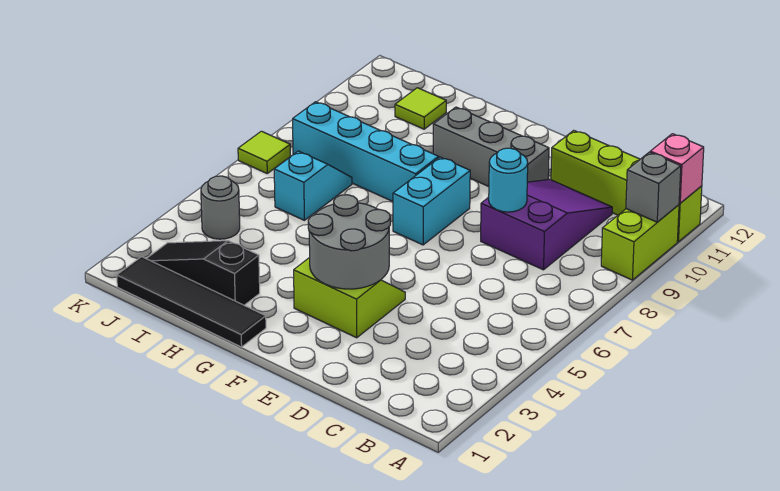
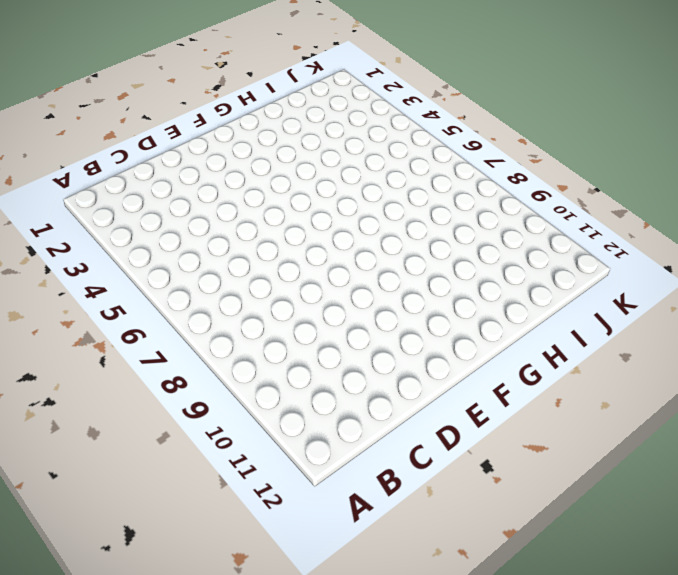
none -> lime brick A9:A10 level 1
none -> lime brick A11:D11 level 1
none -> purple slope C8:D10 level 1 top 8

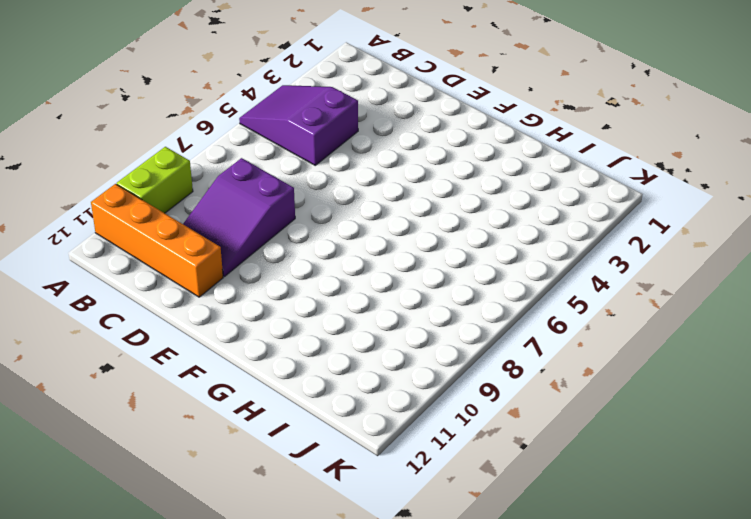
purple slope A4:C5 level 1 top C -> none
orange brick A11:D11 level 1 -> lime brick A11:D11 level 1
none -> lime slope E3:F4 level 1 top 3
none -> grey brick E10:G10 level 1
none -> cyan brick F7:F8 level 1

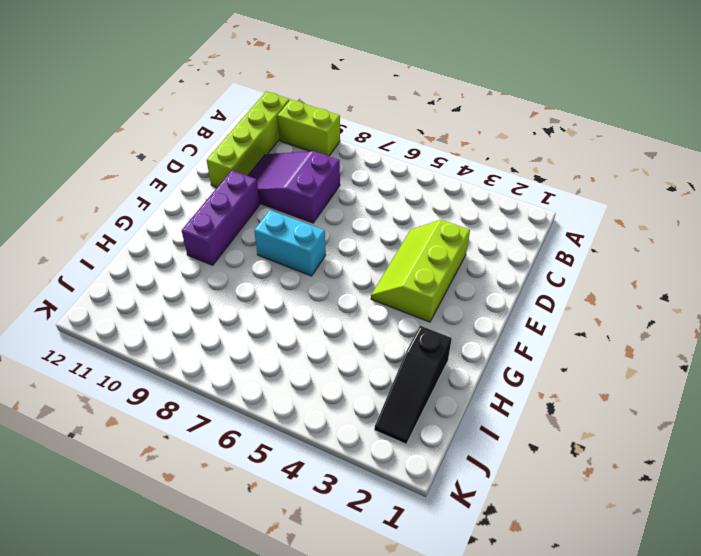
lime slope D3:F4 level 1 top 3 -> lime slope E3:F4 level 1 top 3
purple brick E10:G10 level 1 -> grey brick E10:G10 level 1
none -> black tile G1:J1 level 1
none -> cyan brick G8:J8 level 1
none -> cyan slope I6:I7 level 1 top 6

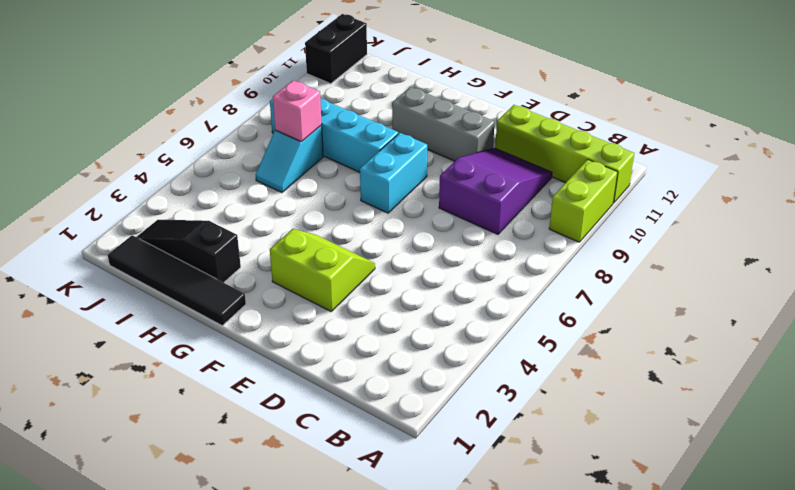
cyan slope I6:I7 level 1 top 7 -> cyan slope I6:I7 level 1 top 6
pink brick I7 level 2 -> pink brick A11 level 2
black brick K11:K12 level 1 -> none
none -> lime tile I11 level 1
none -> grey round brick J4 level 1
none -> lime tile K7 level 1

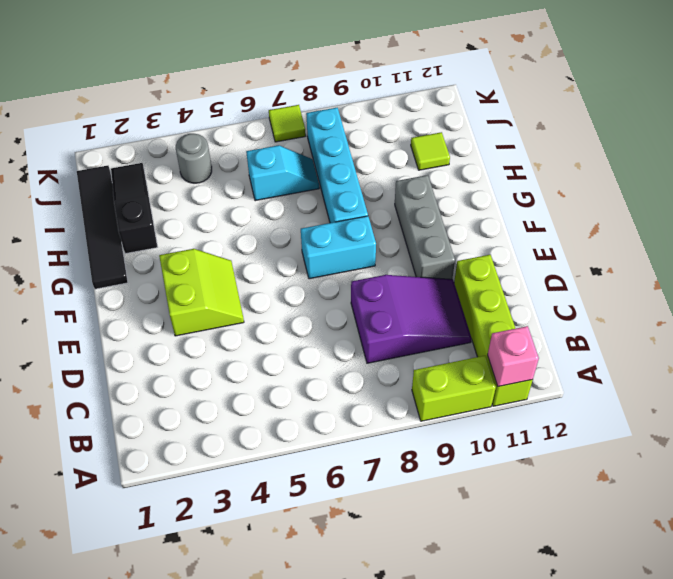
none -> grey brick A10 level 2
none -> cyan round brick D8 level 2
none -> grey round brick E3:F4 level 2

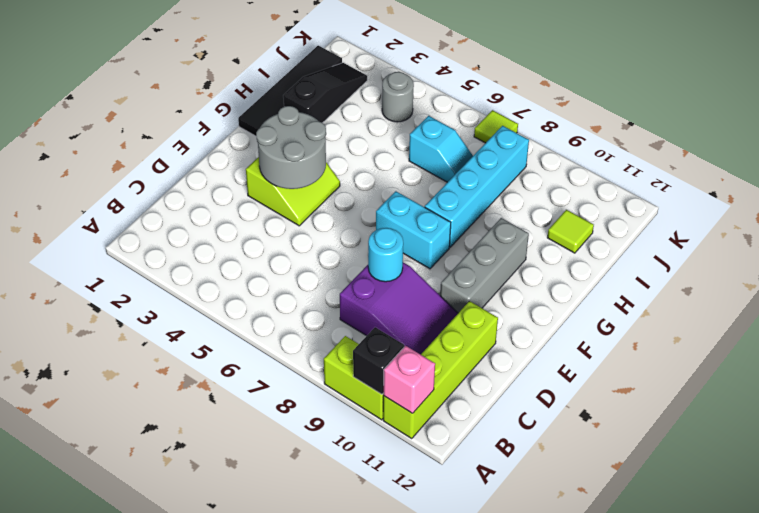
black brick A10 level 2 -> grey brick A10 level 2

